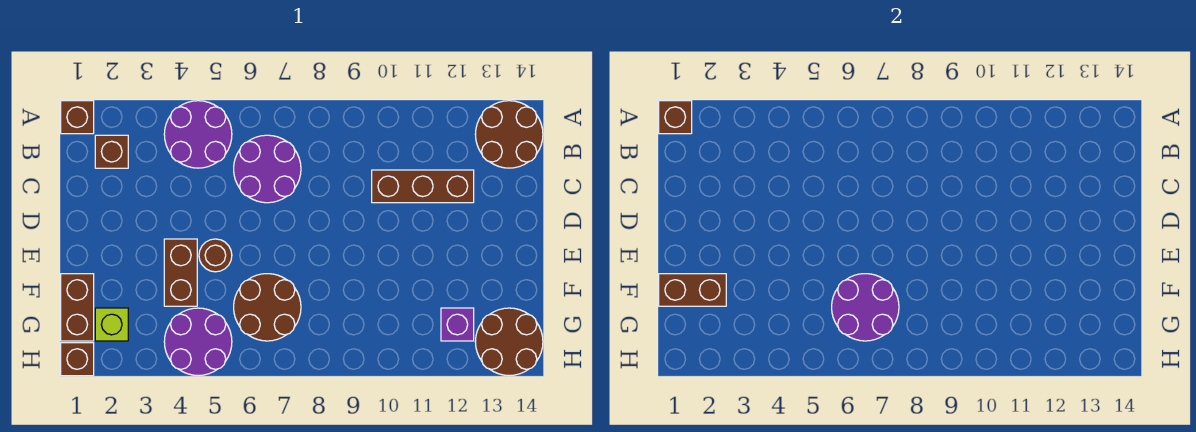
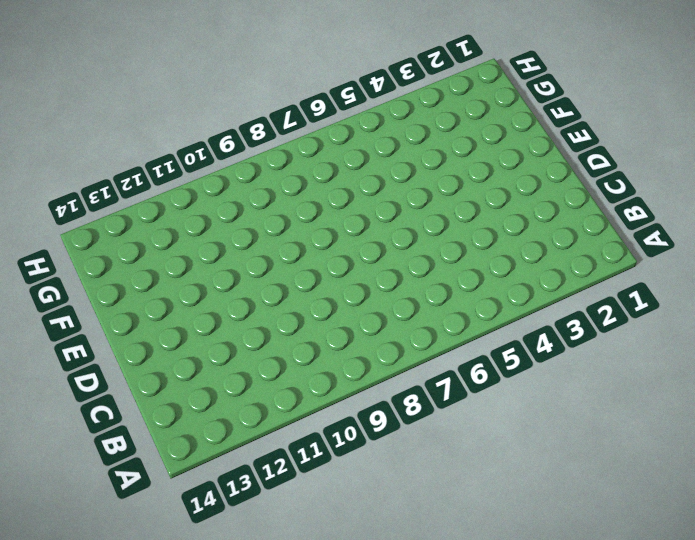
none -> brown brick A1 level 1
none -> purple round brick A4:B5 level 1
none -> brown round brick A13:B14 level 1

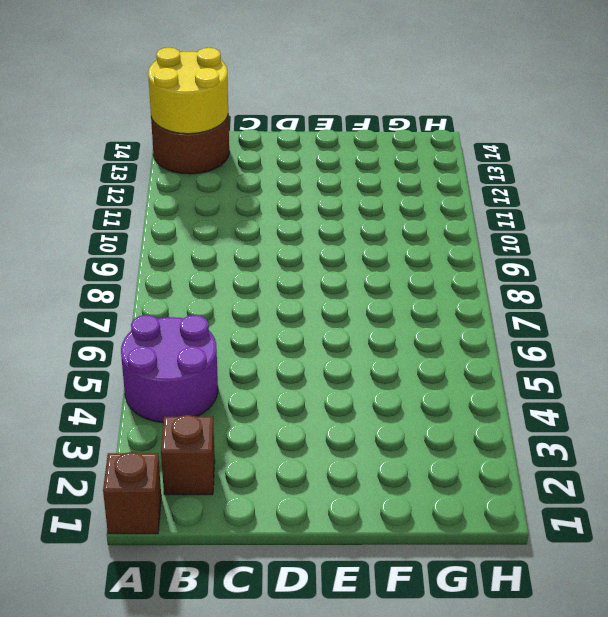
yellow round brick A13:B14 level 2 -> none
none -> purple round brick B6:C7 level 1
none -> brown brick C10:C12 level 1
none -> brown brick E4:F4 level 1

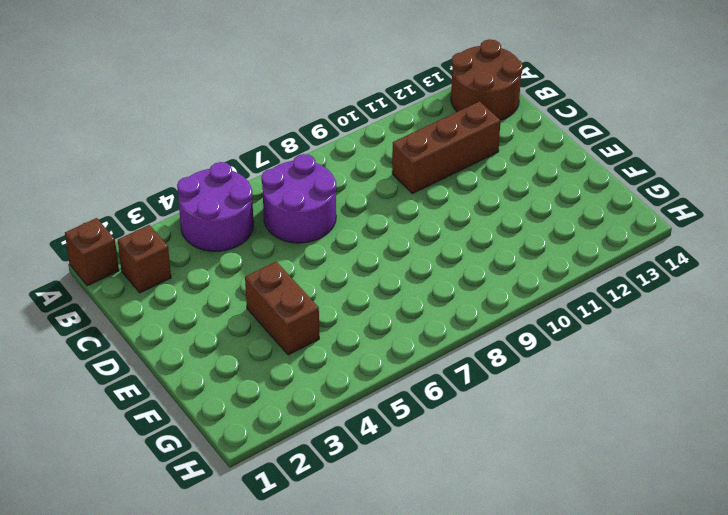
none -> brown round brick E5 level 1
none -> brown brick F1:G1 level 1
none -> brown round brick F6:G7 level 1

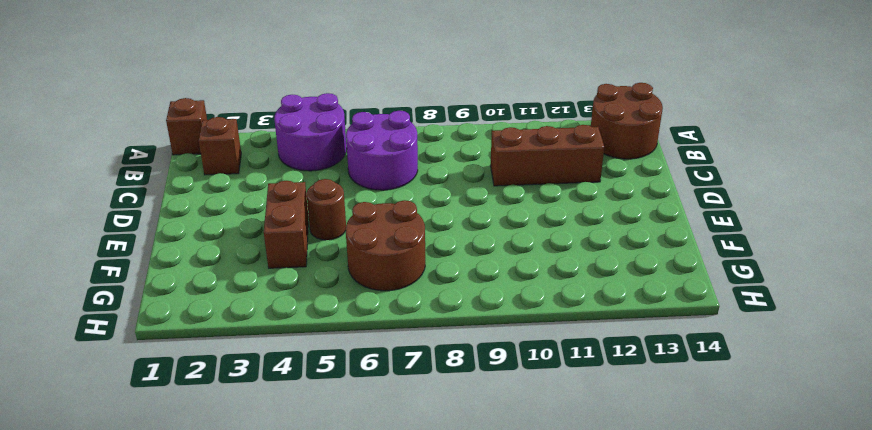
none -> brown brick F1:G1 level 1
none -> lime brick G2 level 1
none -> purple round brick G4:H5 level 1

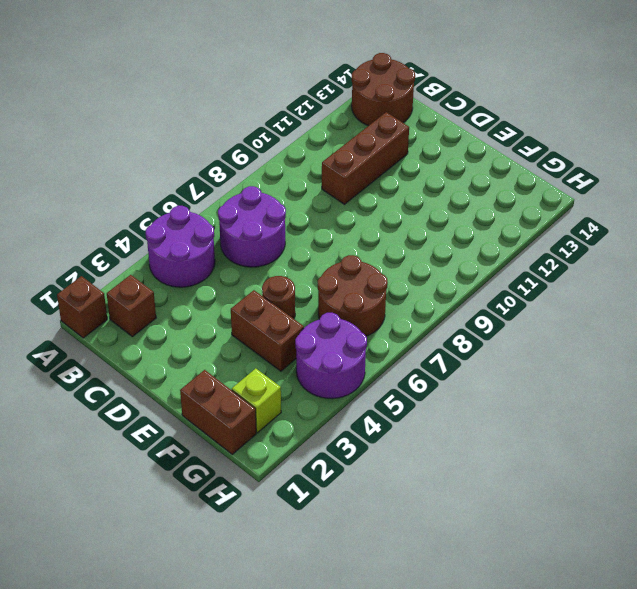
none -> purple brick G12 level 1
none -> brown round brick G13:H14 level 1
none -> brown brick H1 level 1

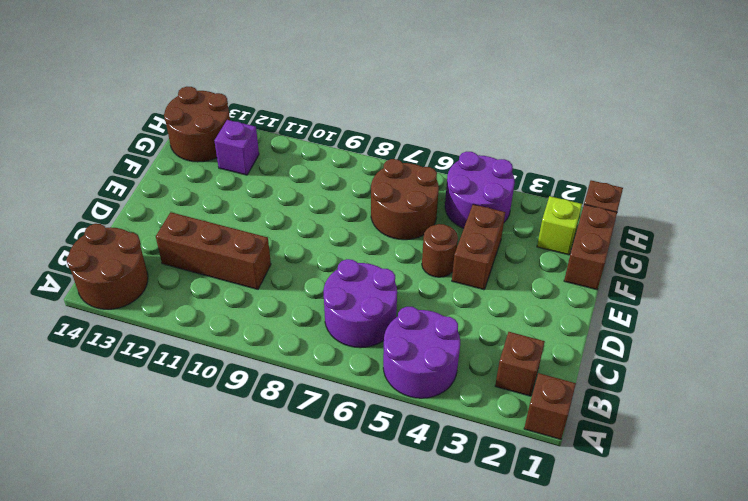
none -> brown brick A1 level 2
none -> brown brick F1:F2 level 2
none -> purple round brick F6:G7 level 2

